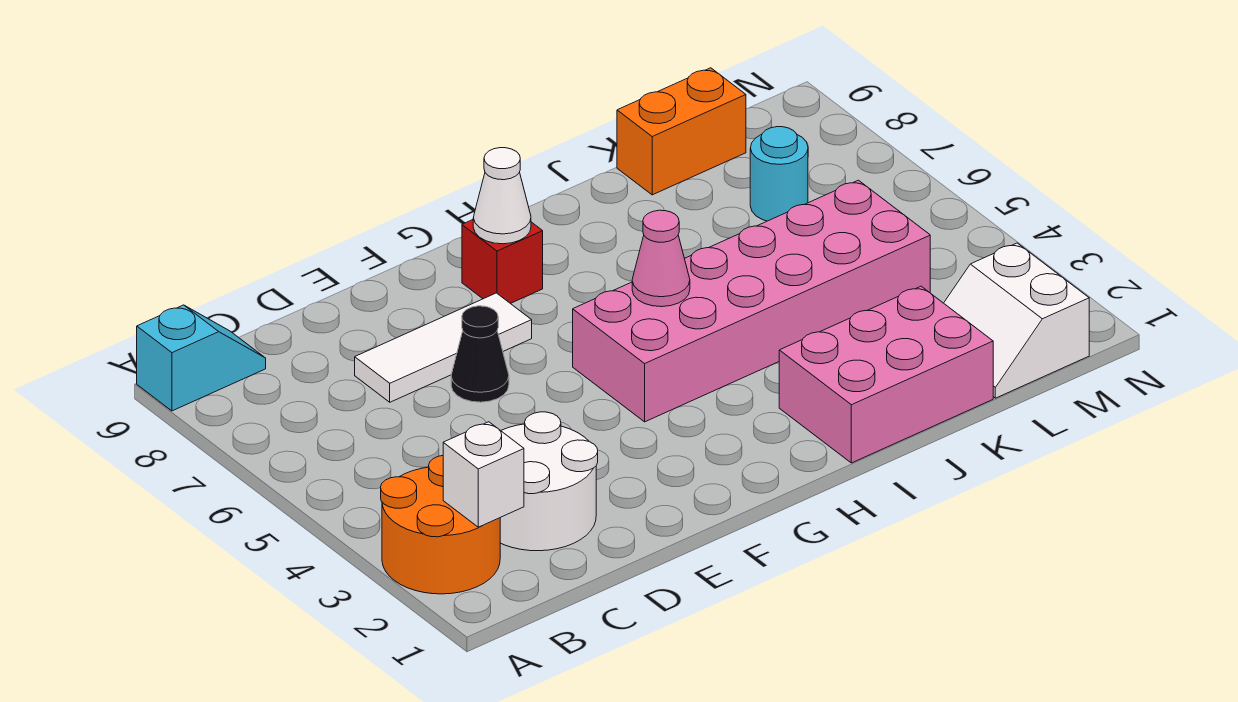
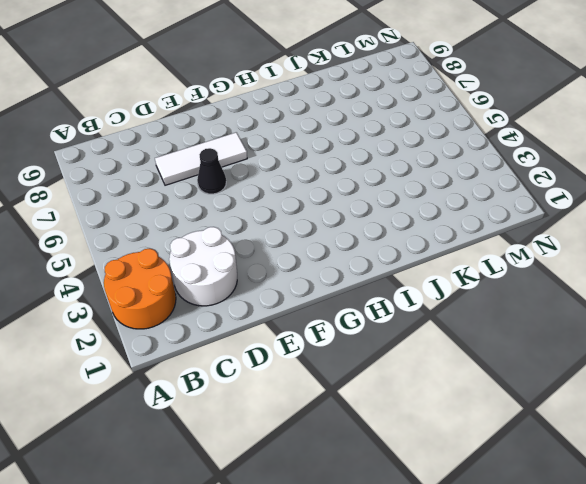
none -> cyan slope A9:B9 level 1 top A
none -> pink brick G4:L5 level 1
none -> red brick G8 level 1

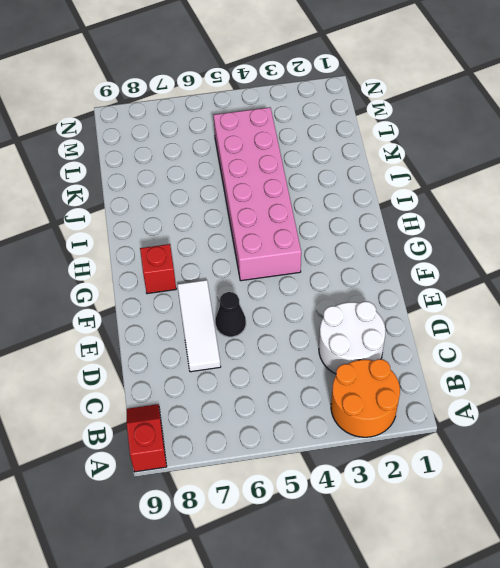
red slope A9:B9 level 1 top A -> cyan slope A9:B9 level 1 top A
none -> pink brick I1:K2 level 1
none -> orange brick K9:L9 level 1
none -> white slope L1:M2 level 1 top M

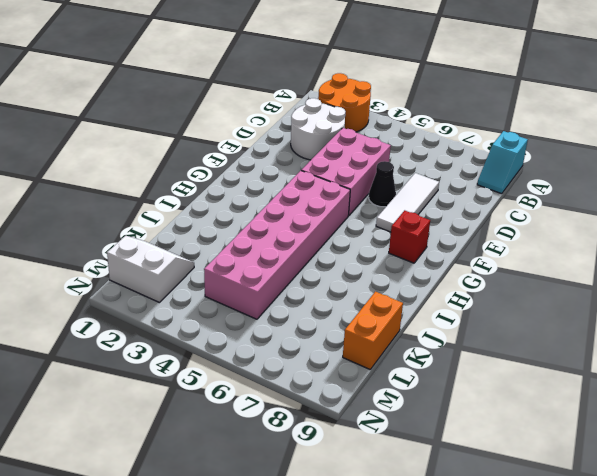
pink brick D4:F5 level 1 -> pink brick I1:K2 level 1
none -> cyan round brick L7 level 1
none -> white brick B2 level 2
none -> white cone G8 level 2

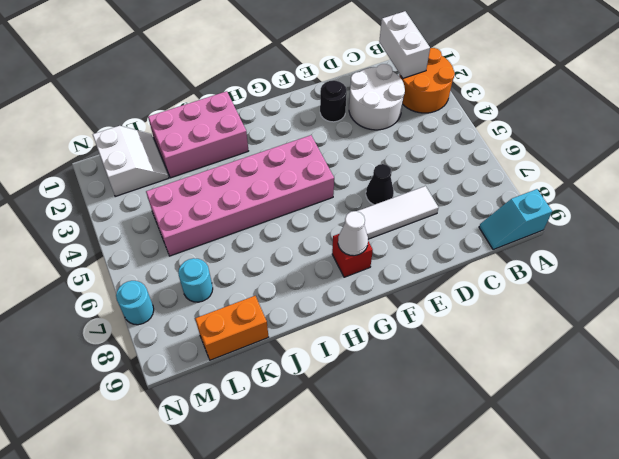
white brick B1:B2 level 2 -> white brick B2 level 2
black round brick E2 level 1 -> none
cyan round brick N7 level 1 -> none
none -> pink cone H5 level 2

